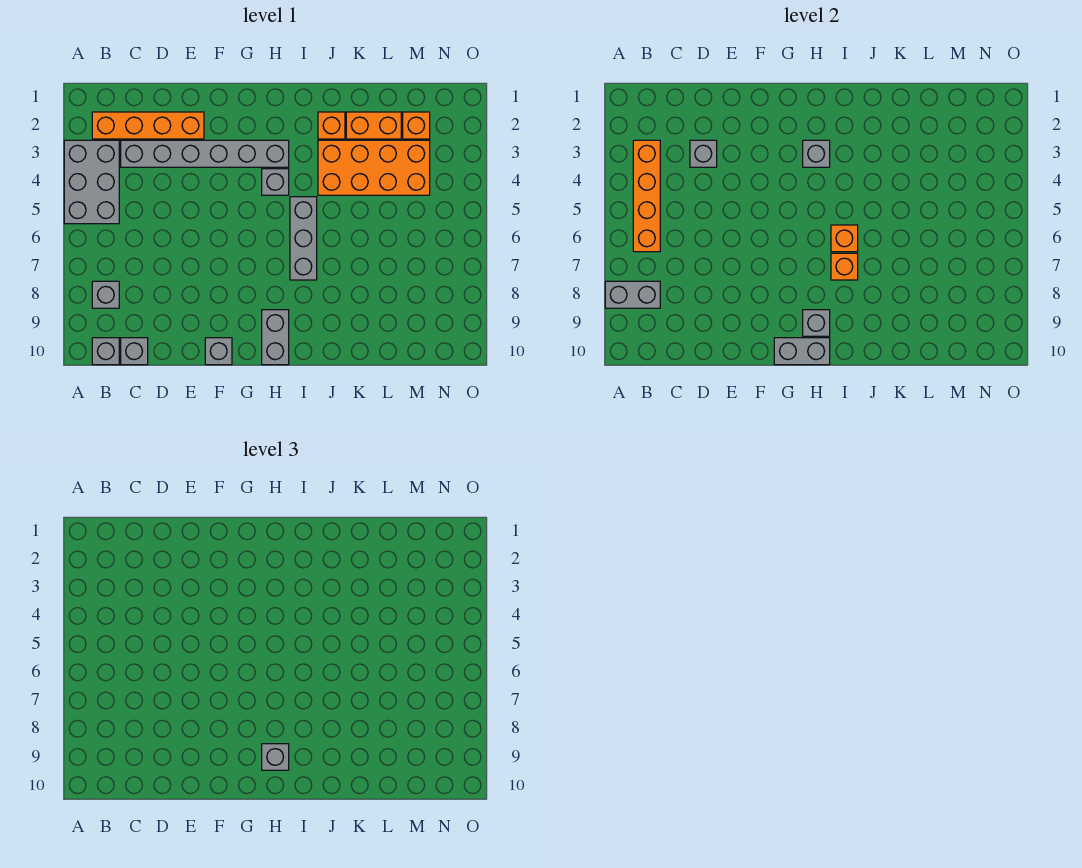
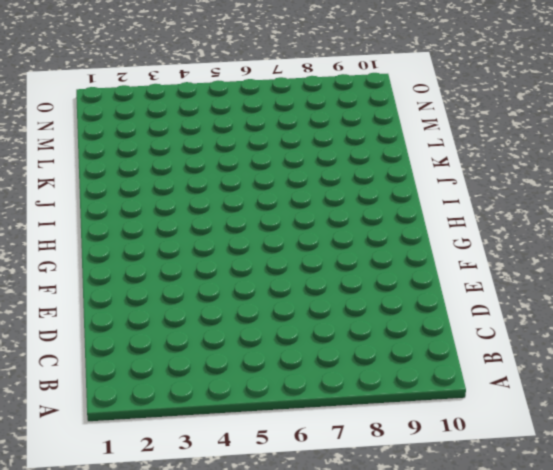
none -> grey brick A3:B5 level 1
none -> orange brick B2:E2 level 1
none -> grey brick B8 level 1

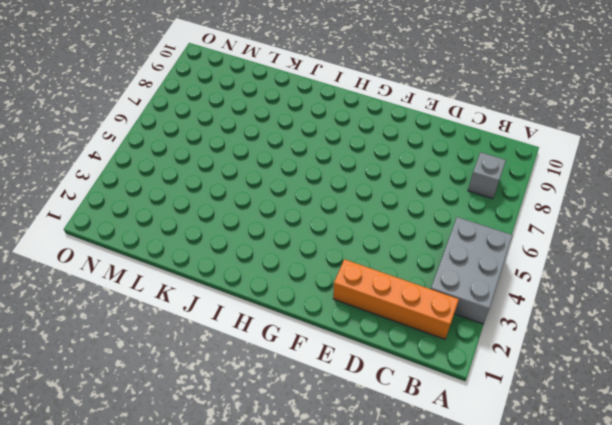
none -> grey brick B10 level 1
none -> grey brick C3:H3 level 1
none -> grey brick C10 level 1

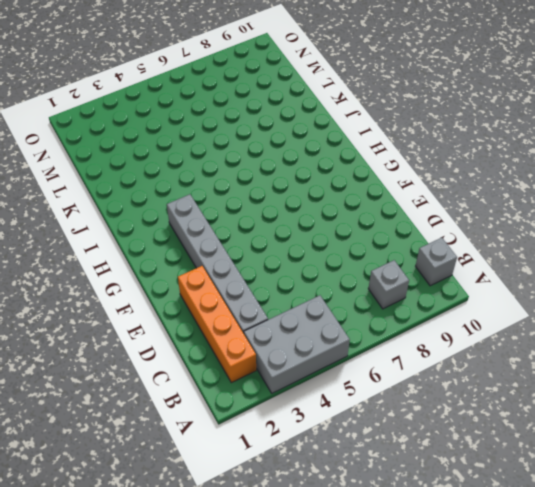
none -> grey brick C10 level 1
none -> grey brick F10 level 1
none -> grey brick H4 level 1

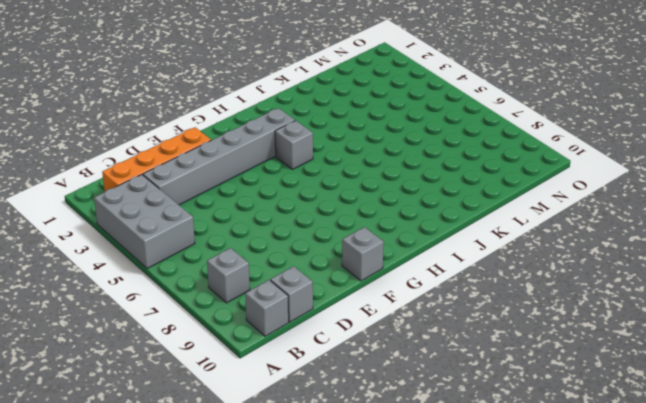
none -> grey brick H9:H10 level 1
none -> grey brick I5:I7 level 1
none -> orange brick J2 level 1

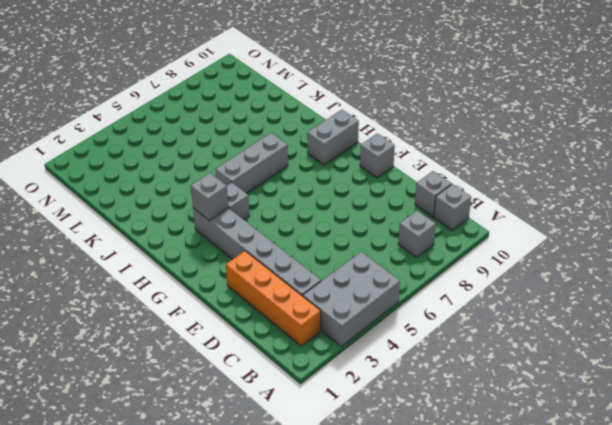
none -> orange brick J2 level 1
none -> orange brick J3:M4 level 1
none -> orange brick K2:L2 level 1

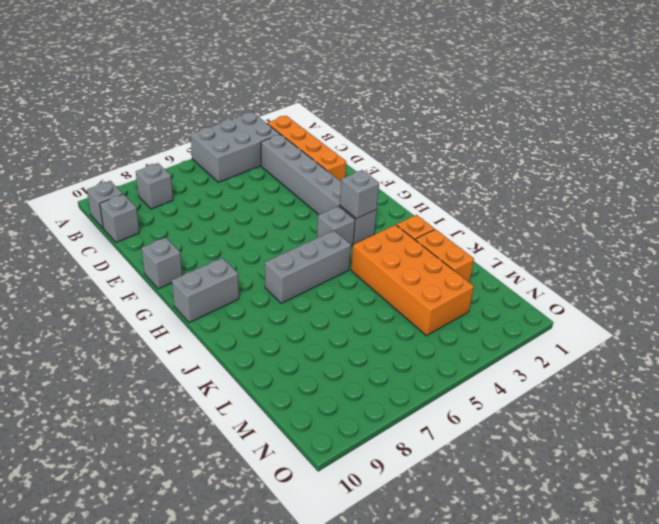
none -> orange brick M2 level 1
none -> grey brick A8:B8 level 2
none -> orange brick B3:B6 level 2

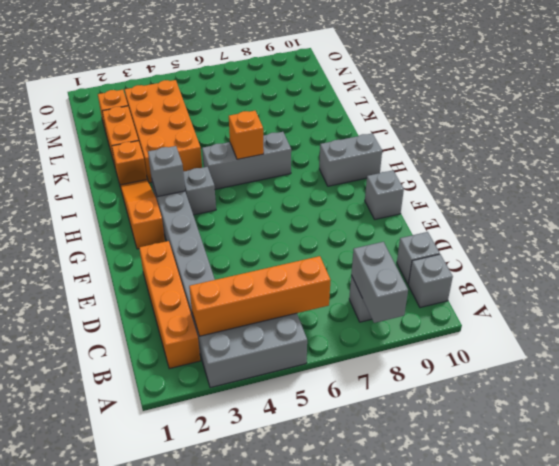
orange slope G2:I2 level 1 top G -> none
none -> grey brick D3 level 2
none -> grey brick G10:H10 level 2
none -> grey brick H9 level 2

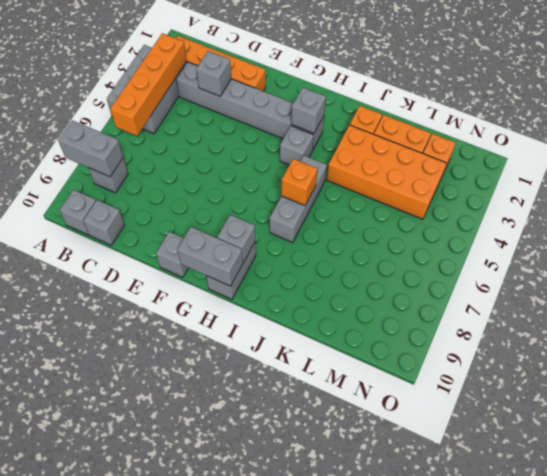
none -> orange brick I7 level 2
none -> grey brick H9 level 3

